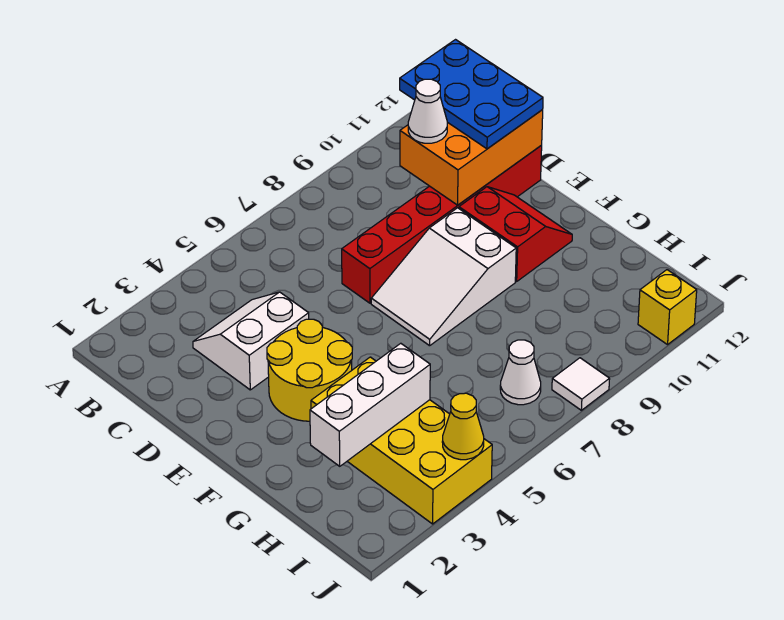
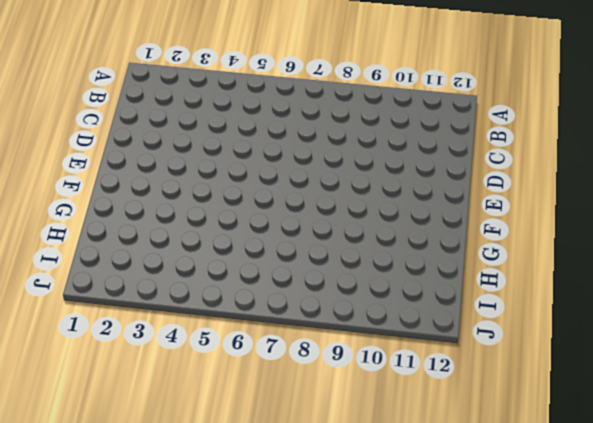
none -> white slope C3:D4 level 1 top D
none -> red brick D7:D12 level 1
none -> yellow round brick E3:F4 level 1

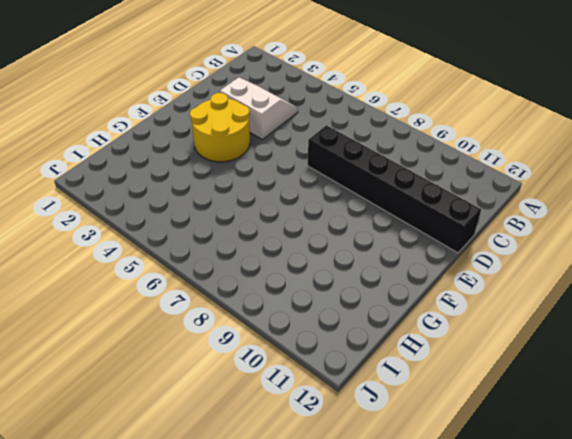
black brick D7:D12 level 1 -> red brick D7:D12 level 1
none -> white slope E7:F9 level 1 top 9
none -> red slope E10:F11 level 1 top 10
none -> yellow brick G3:J4 level 1

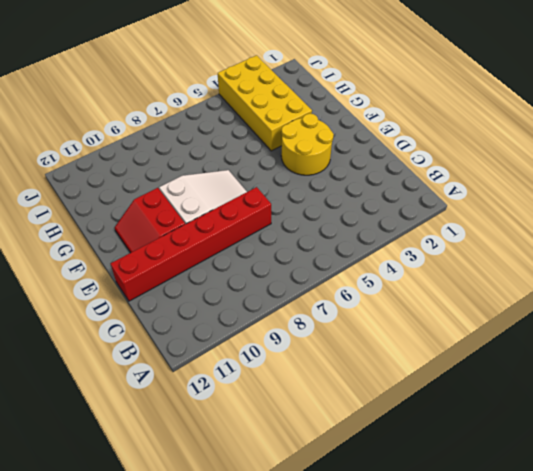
none -> white slope C3:D4 level 1 top D
none -> white cone I7 level 1
none -> white tile J8 level 1

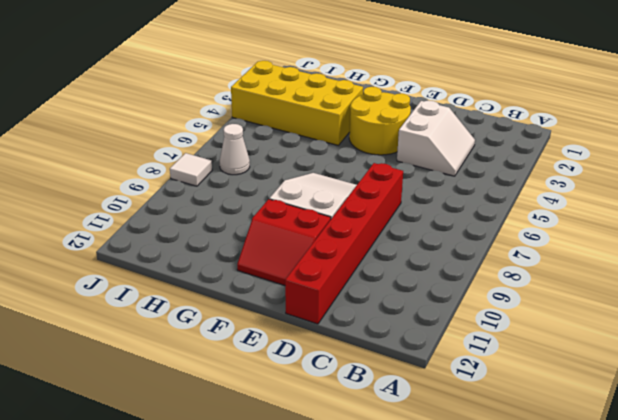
none -> yellow brick J11 level 1
none -> orange brick C10:D12 level 2
none -> white brick H2:H4 level 2

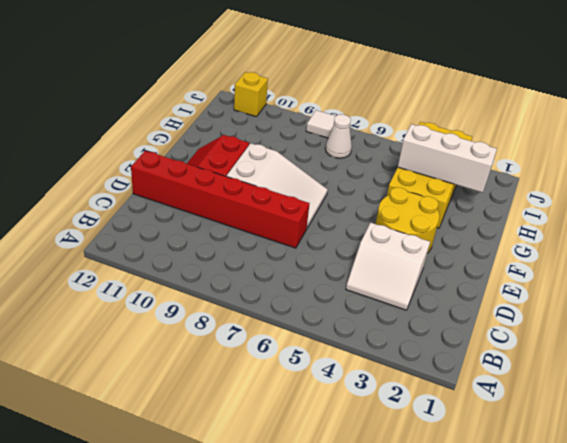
none -> orange brick C10:D12 level 2
none -> yellow cone J4 level 2
none -> blue plate B11:D12 level 3

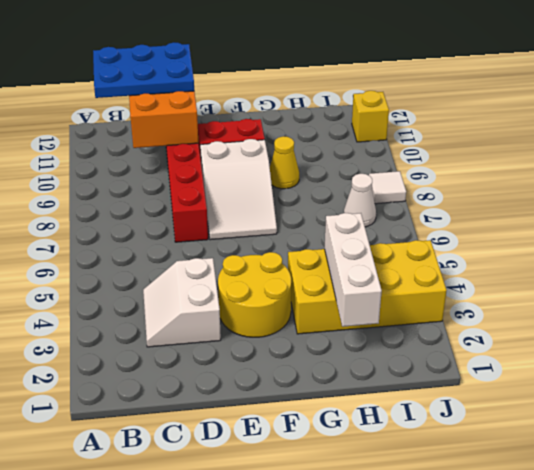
yellow cone G9 level 1 -> yellow cone J4 level 2
none -> white cone C10 level 3

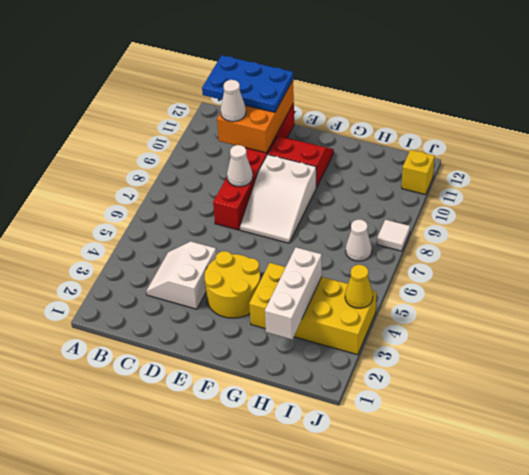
white cone D8 level 2 -> none

